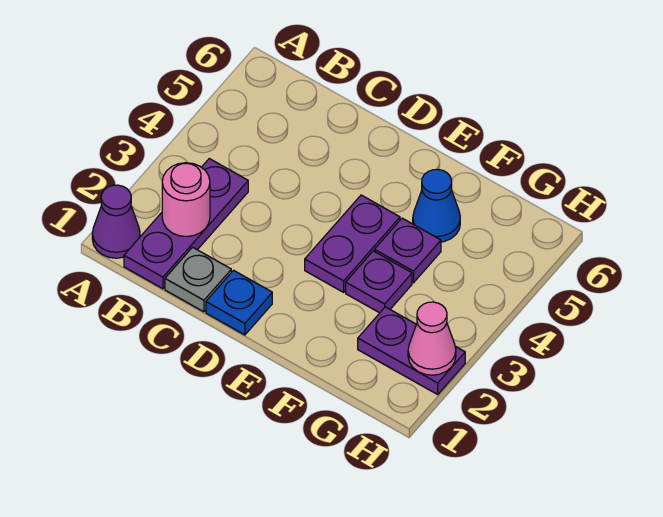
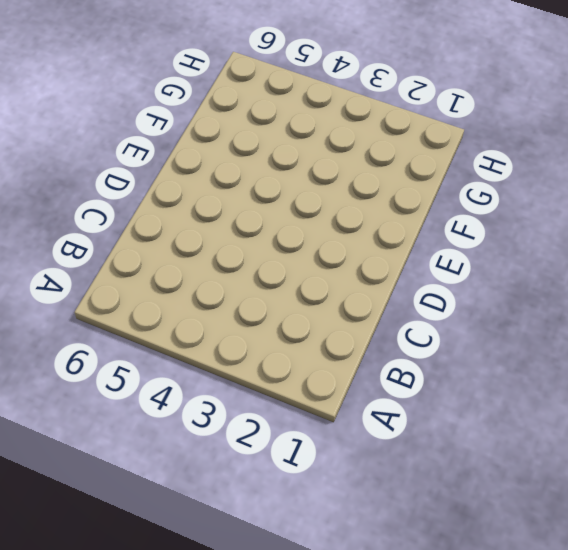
none -> purple cone A1 level 1
none -> purple plate B1:B3 level 1

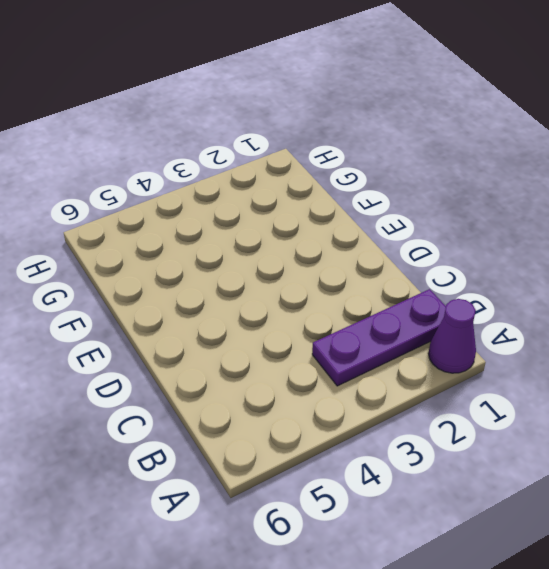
none -> grey plate C1 level 1
none -> blue plate D1 level 1

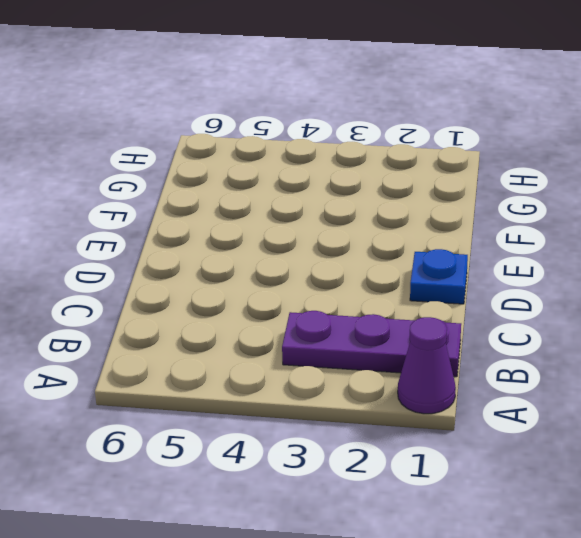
none -> grey plate C1 level 1
none -> purple plate E3:E4 level 1

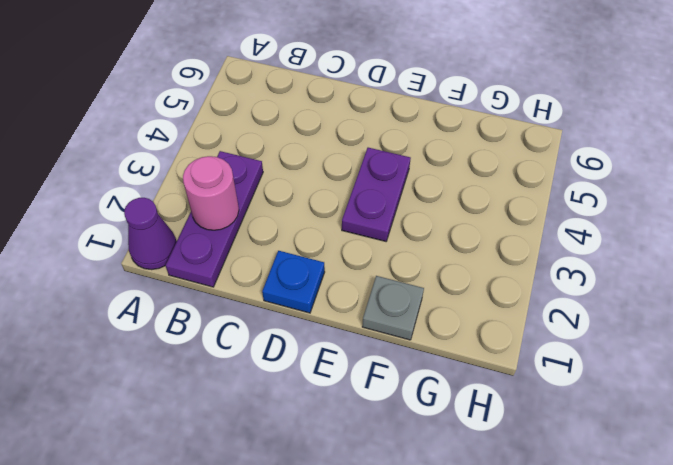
grey plate F1 level 1 -> grey plate C1 level 1
none -> purple plate F3 level 1
none -> purple plate F4 level 1

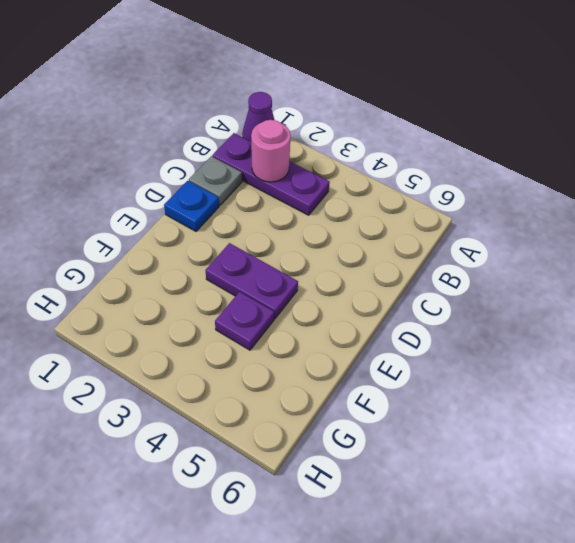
none -> purple plate F3 level 1
none -> blue cone F5 level 1

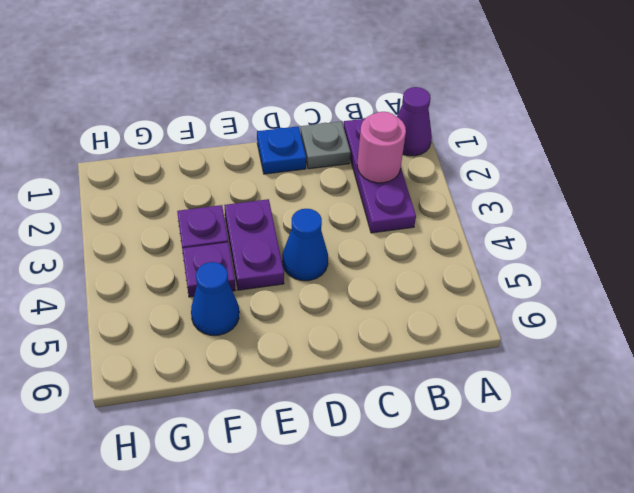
blue cone D4 level 1 -> none
none -> purple plate G2:H2 level 1
none -> pink cone H2 level 2

